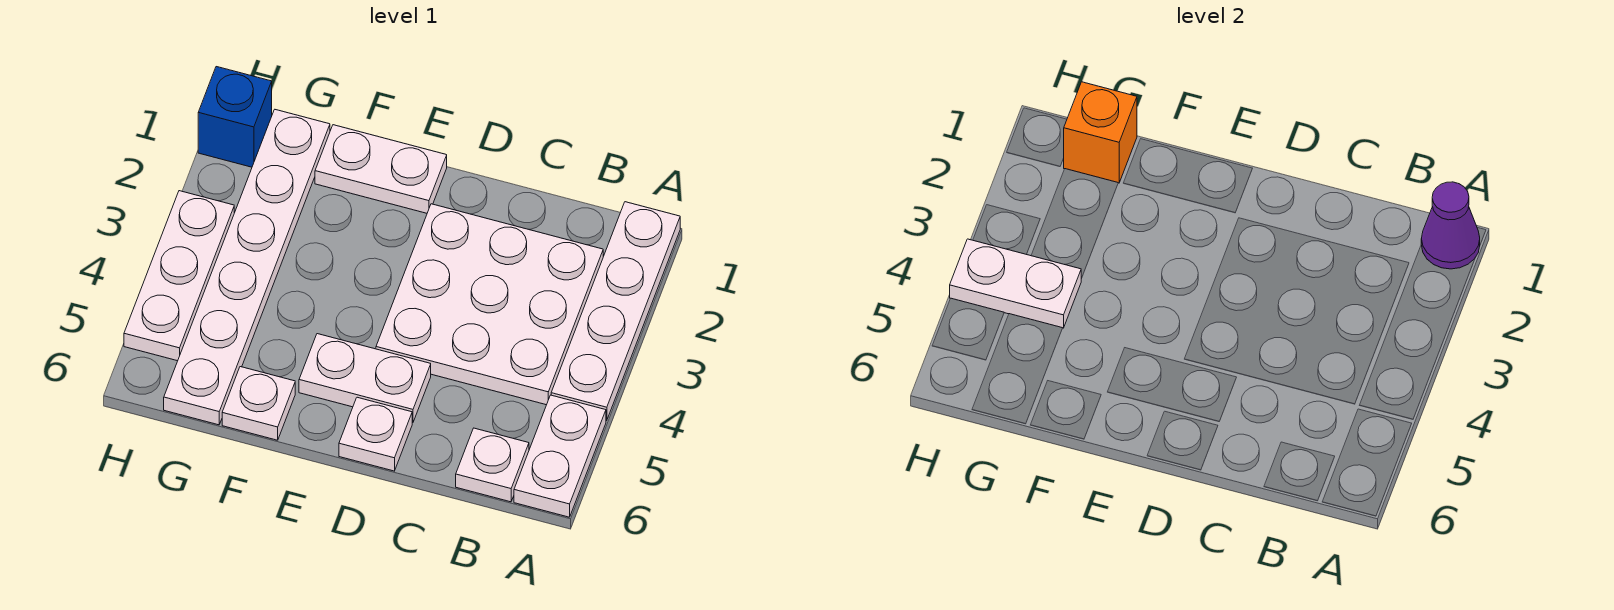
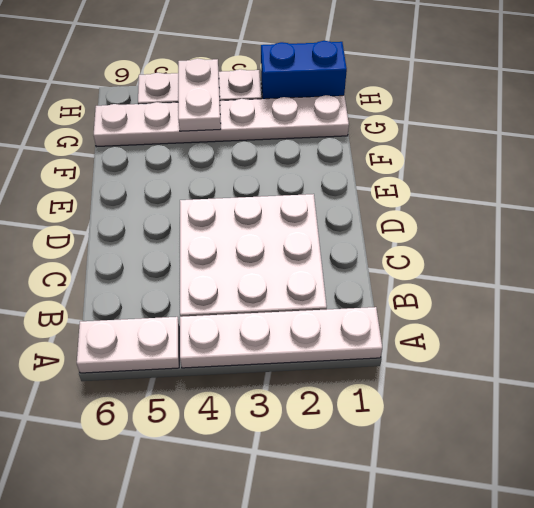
blue brick H1:H2 level 1 -> blue brick H1 level 1
none -> white plate B6 level 1
none -> white plate D5:E5 level 1
none -> white plate D6 level 1

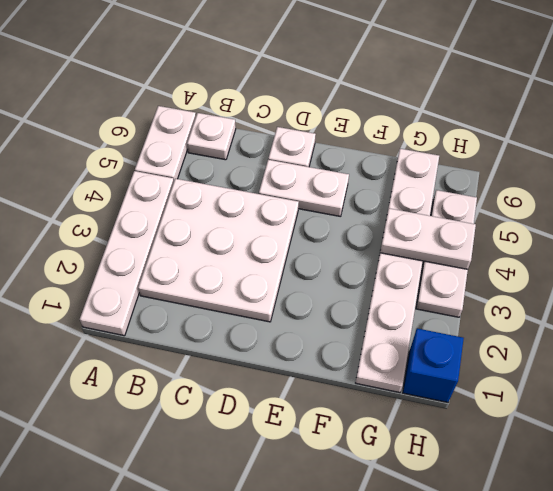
none -> white plate E1:F1 level 1
none -> white plate F6 level 1
none -> purple cone A1 level 2

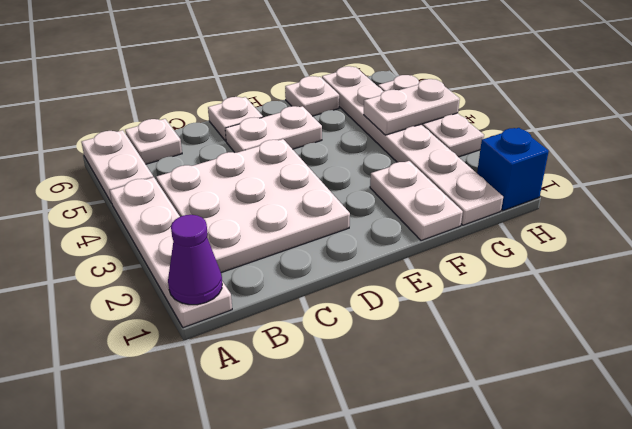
white plate F1:F2 level 1 -> white plate E1:F1 level 1
none -> orange brick G1 level 2

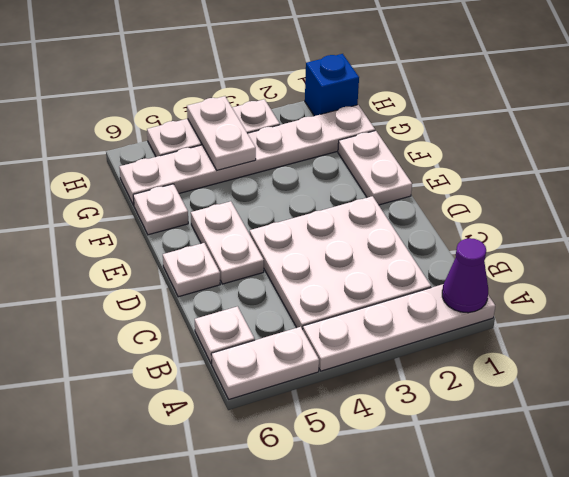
none -> orange brick G1 level 2

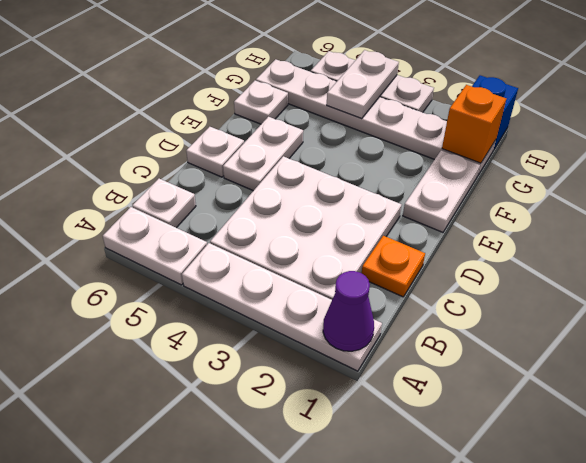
orange plate C1 level 1 -> none

